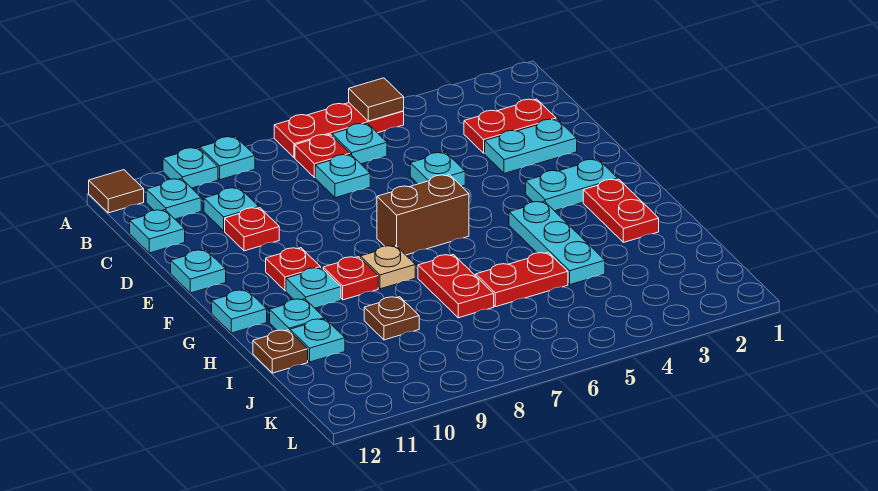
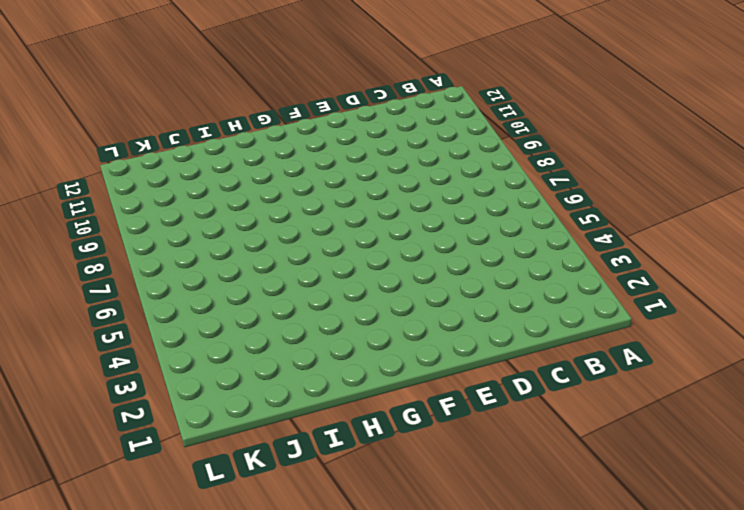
none -> red plate A5:A7 level 1
none -> cyan plate A9 level 1
none -> cyan plate A10 level 1
none -> brown tile A12 level 1

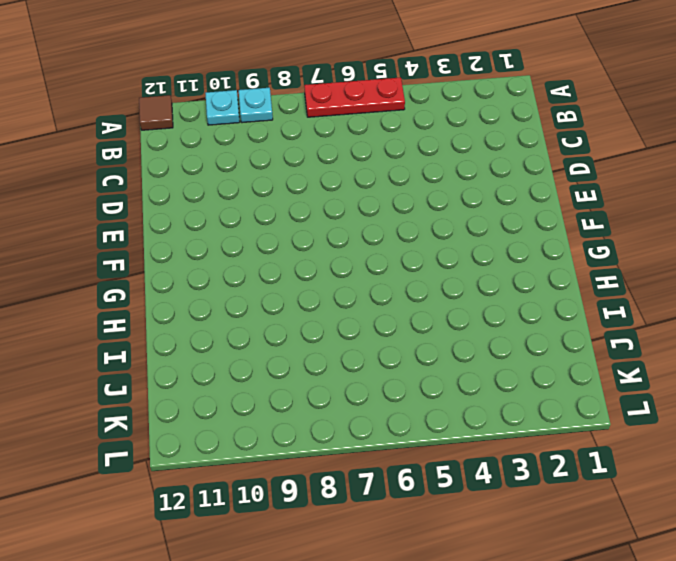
none -> cyan plate B6 level 1
none -> red plate B7 level 1
none -> cyan plate B11 level 1
none -> red plate C2:C3 level 1

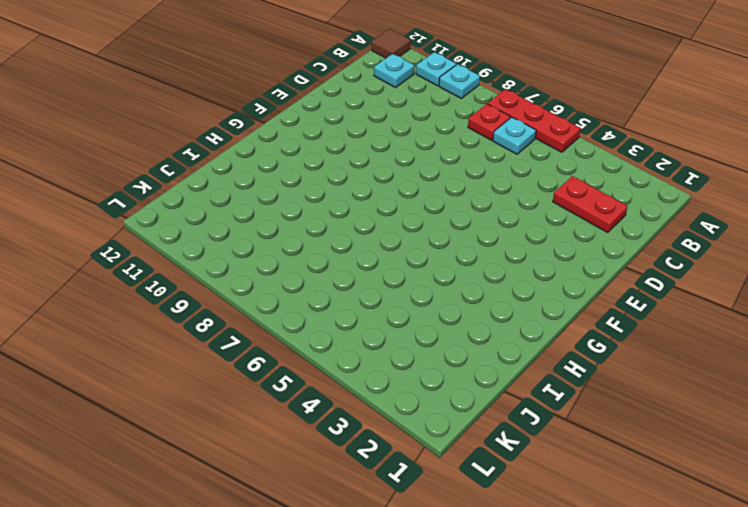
none -> cyan plate C7 level 1
none -> cyan plate C10 level 1
none -> cyan plate C12 level 1
none -> cyan plate D2:D3 level 1

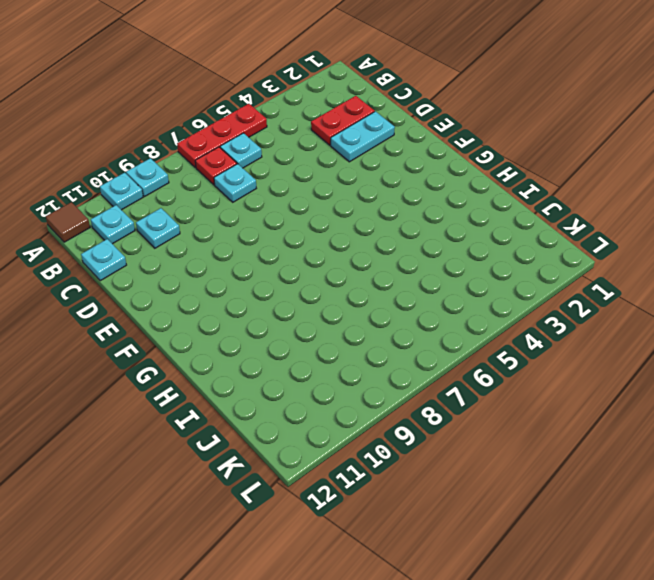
none -> cyan plate D5 level 1
none -> red plate D10 level 1
none -> cyan plate E12 level 1
none -> cyan plate F2:F3 level 1

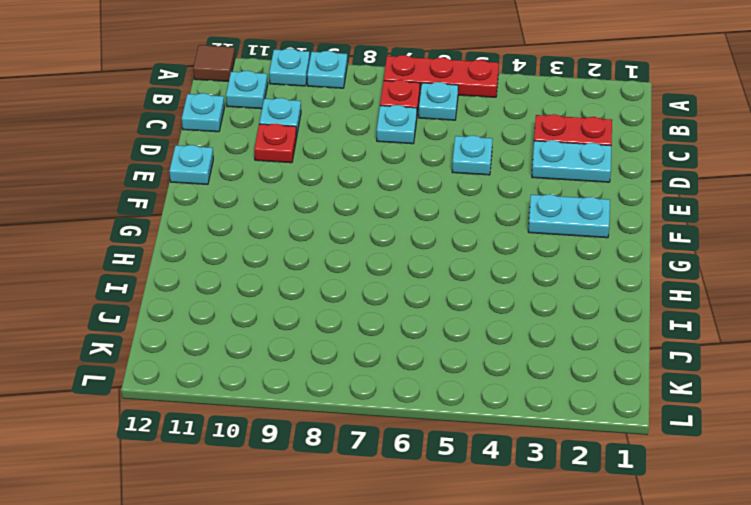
none -> brown brick F6:F7 level 1
none -> red plate F10 level 1
none -> red plate G2:H2 level 1
none -> cyan plate G4:I4 level 1

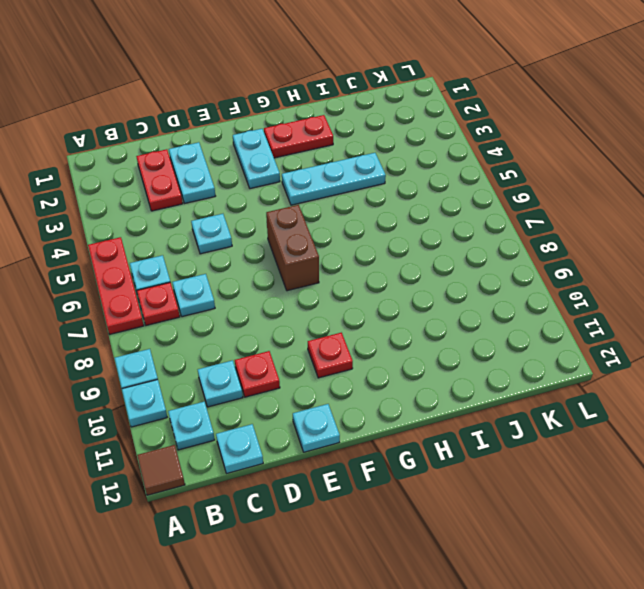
none -> tan plate G8 level 1
none -> red plate G9 level 1
none -> cyan plate G10 level 1
none -> cyan plate G12 level 1

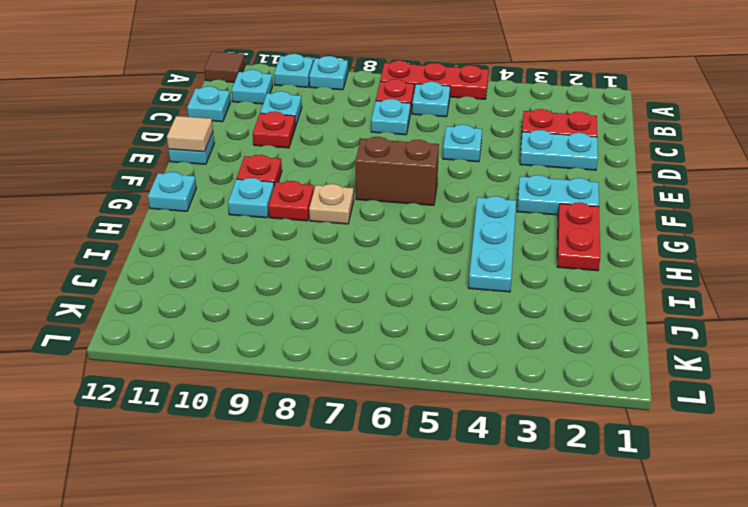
tan tile E12 level 2 -> none
none -> red plate H7:I7 level 1
none -> cyan plate H11 level 1
none -> red plate I5:I6 level 1
none -> brown plate I9 level 1

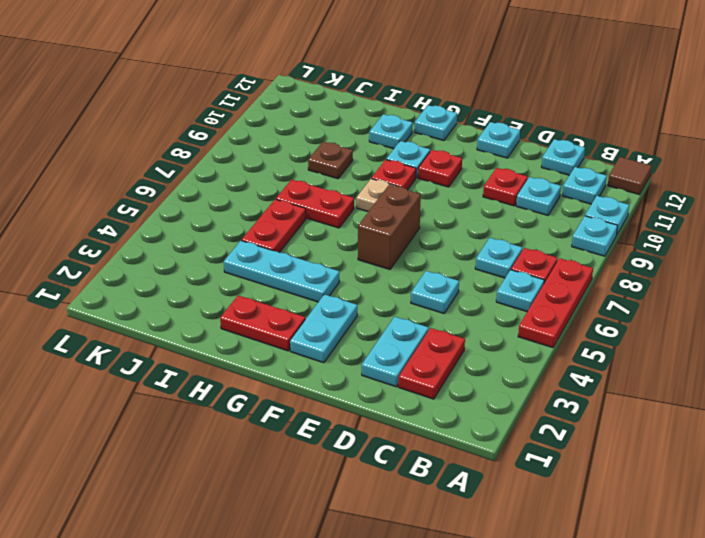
none -> cyan plate I11 level 1
none -> brown plate I12 level 1
none -> brown tile A5 level 2

